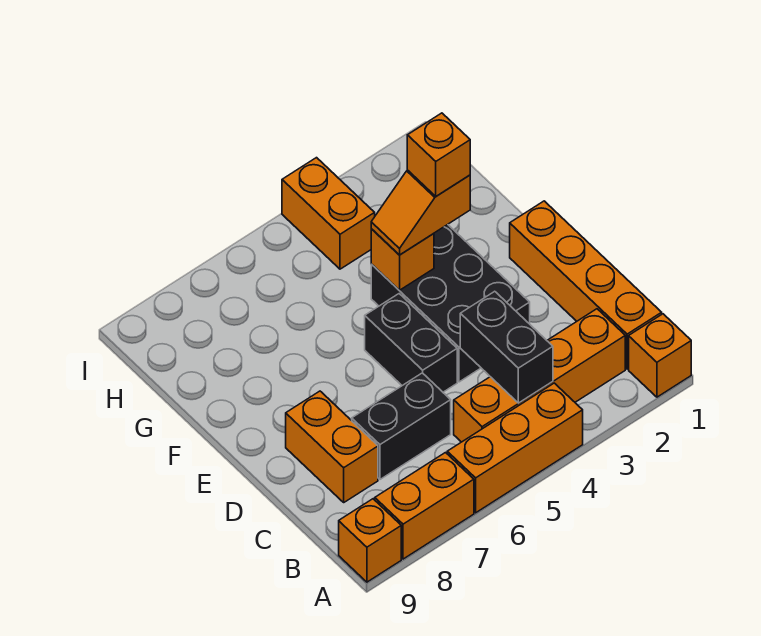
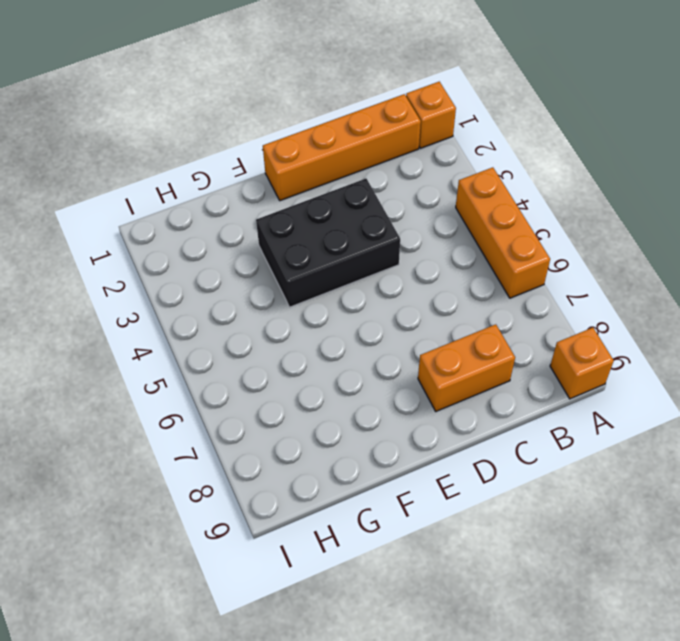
none -> orange brick A7:A8 level 1
none -> orange brick B2:B5 level 1
none -> black brick C6:C7 level 1

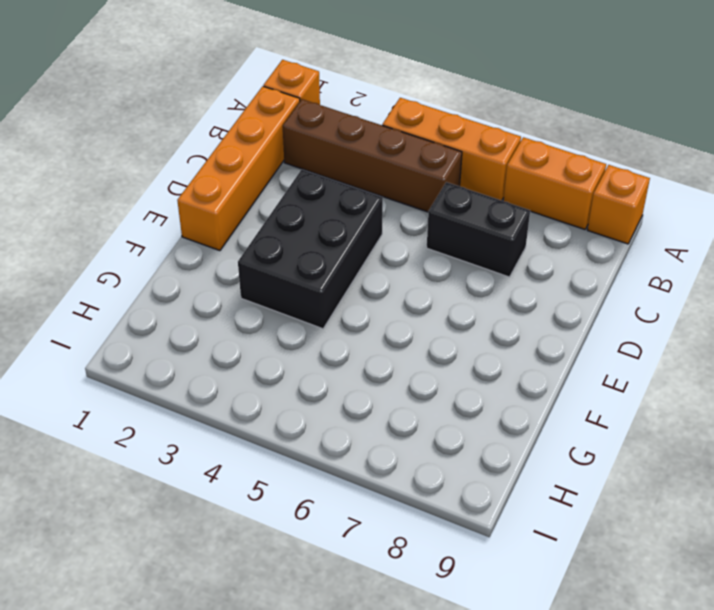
brown brick B2:B5 level 1 -> orange brick B2:B5 level 1
none -> orange brick C8:D8 level 1
none -> black brick D5:E5 level 1
none -> orange brick H4:I4 level 1

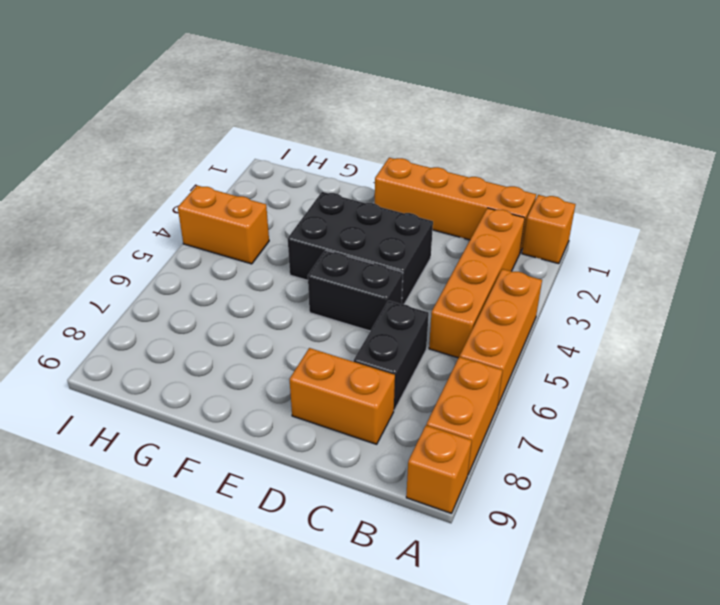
none -> black brick B4:C4 level 2
none -> orange brick F4 level 2
none -> orange slope F3:F4 level 3 top 3

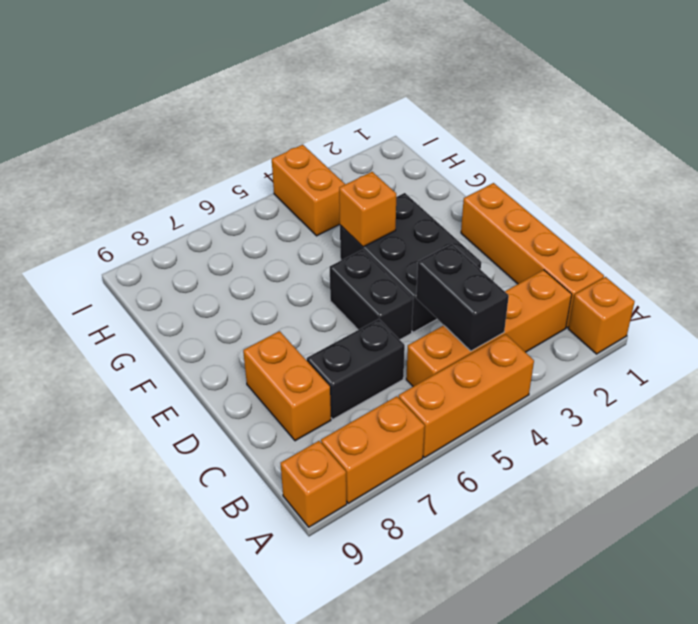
none -> orange slope F3:F4 level 3 top 3
none -> orange brick F3 level 4

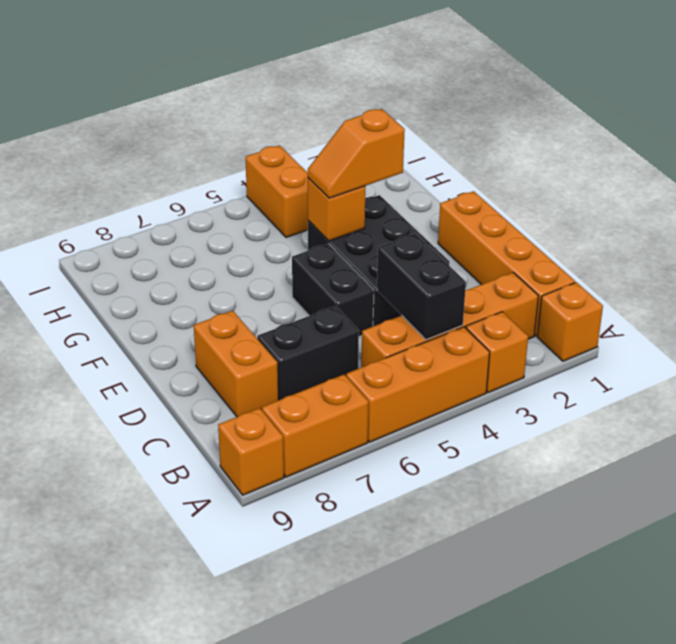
orange brick A3 level 1 -> orange brick F3 level 4

